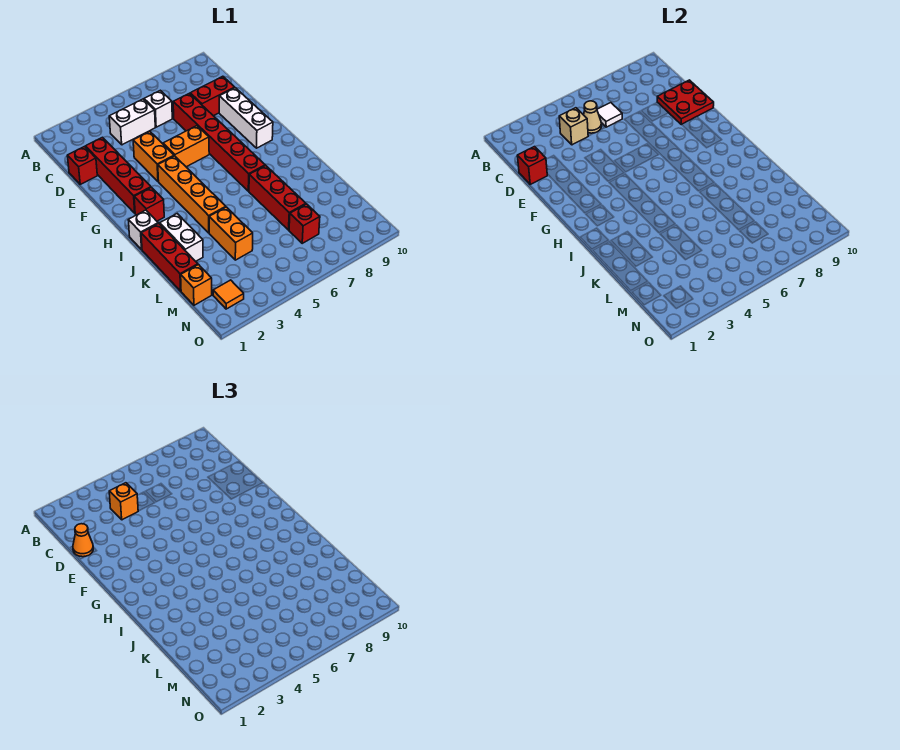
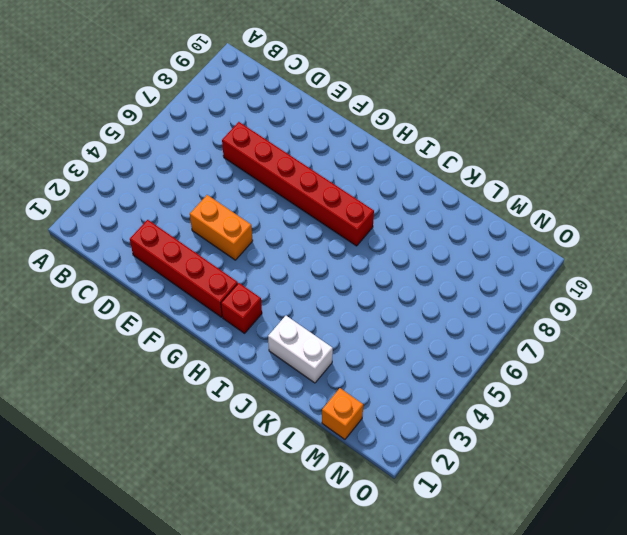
none -> white brick C4:C5 level 1
none -> white brick C6 level 1
none -> red brick D1 level 1

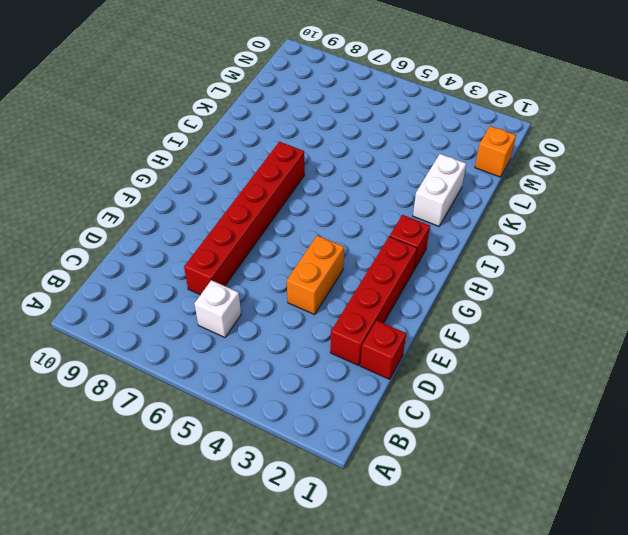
none -> white brick C4:C5 level 1
none -> red brick D8:D9 level 1
none -> white brick E9:G9 level 1

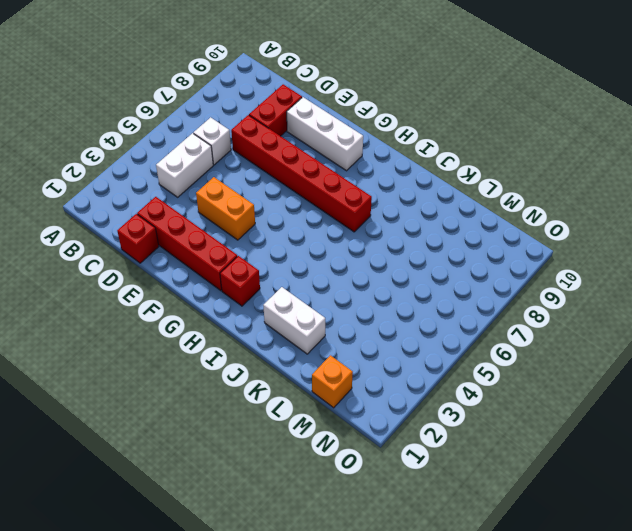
none -> orange brick F5:F6 level 1
none -> orange brick G4:J4 level 1
none -> white brick I1 level 1

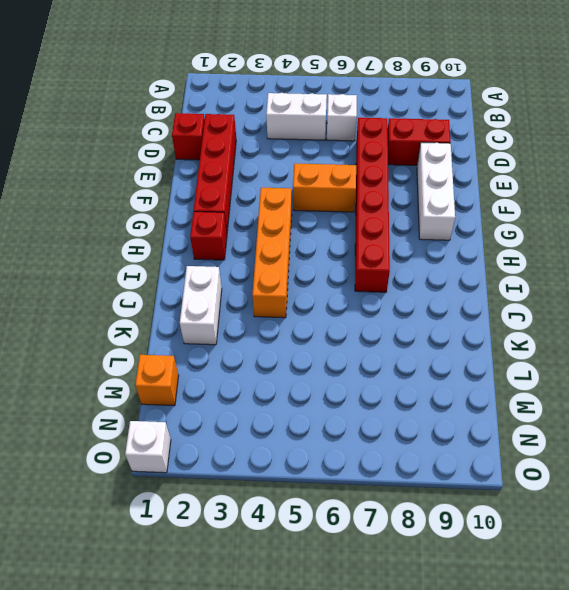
white brick O1 level 1 -> white brick I1 level 1
none -> orange brick E4:F4 level 1
none -> red brick J1:L1 level 1
none -> red brick J7:L7 level 1

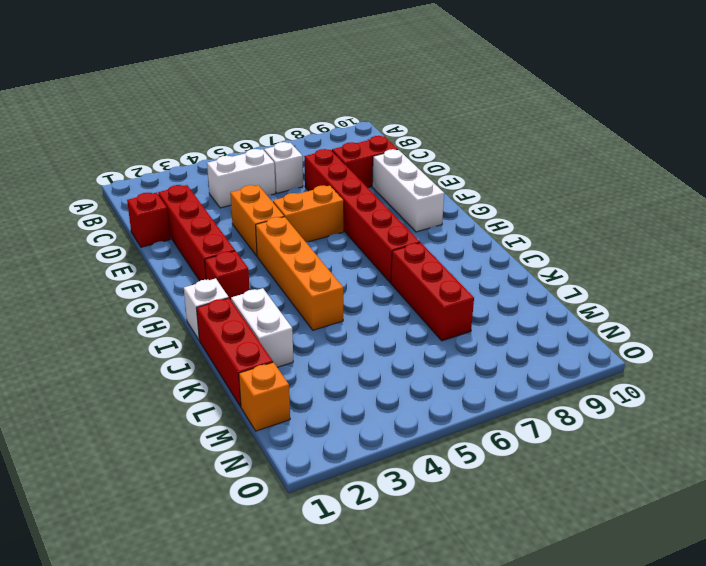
none -> orange brick K4:L4 level 1
none -> red brick M7 level 1
none -> orange tile N2 level 1

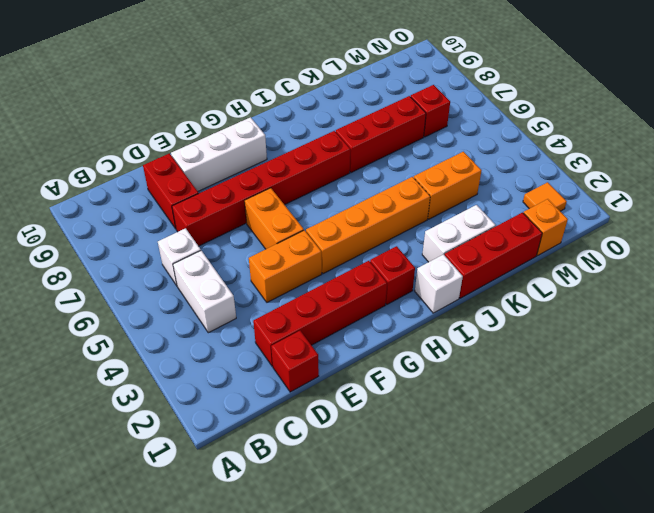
none -> tan brick C4 level 2
none -> tan cone C5 level 2
none -> white tile C6 level 2

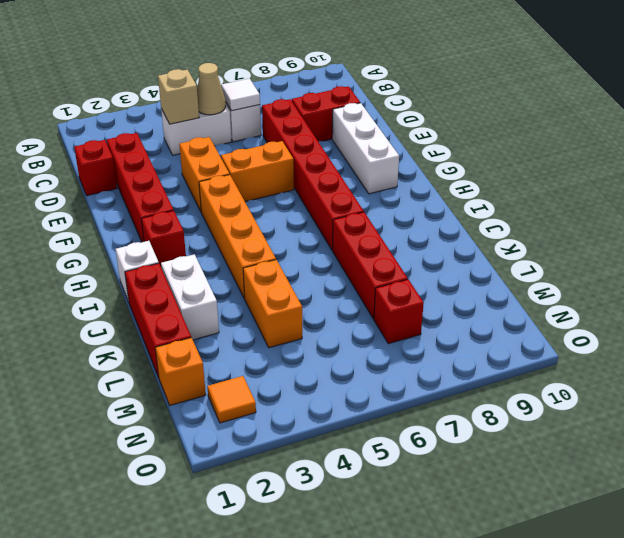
none -> red brick D1 level 2
none -> red plate D9:E10 level 2
none -> orange brick C4 level 3

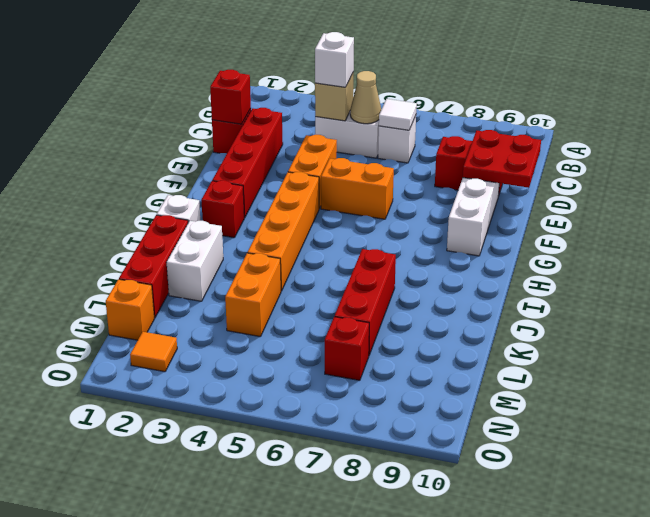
white brick C4 level 3 -> orange brick C4 level 3
none -> red brick D7:I7 level 1
none -> orange cone D1 level 3

